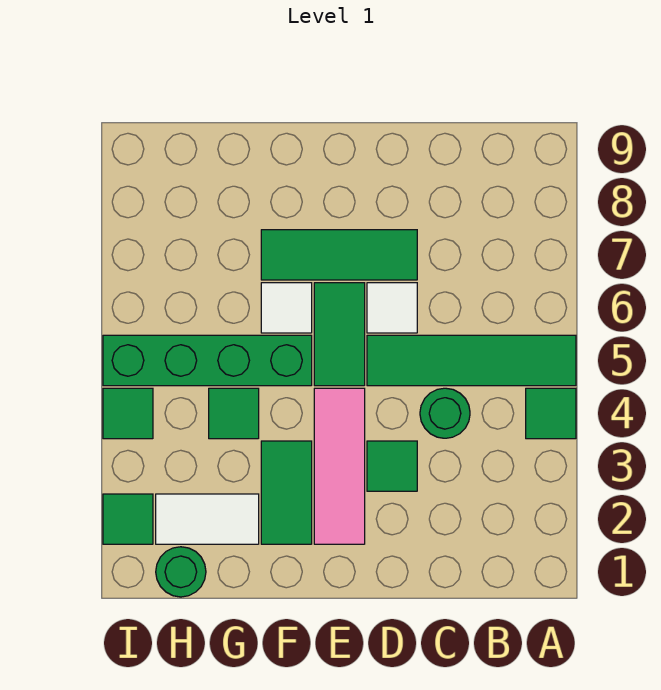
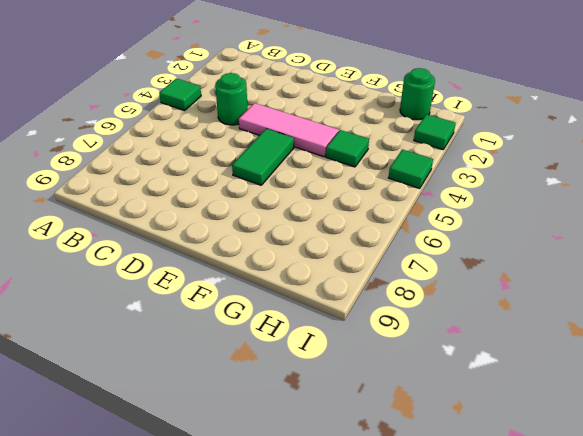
pink tile D4:F4 level 1 -> pink tile E2:E4 level 1
none -> green tile A5:D5 level 1
none -> green tile D3 level 1
none -> white tile D6 level 1

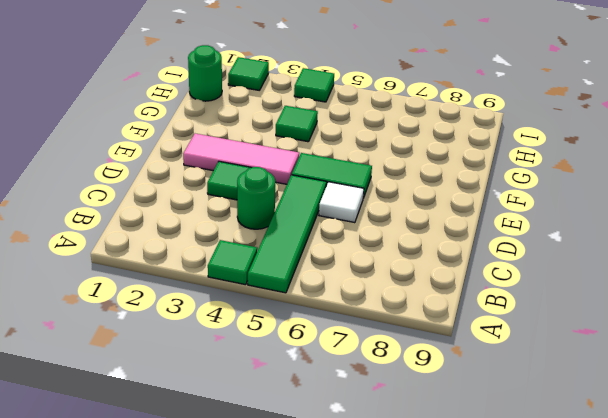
none -> green tile D7:F7 level 1
none -> green tile F2:F3 level 1
none -> green brick F5:I5 level 1

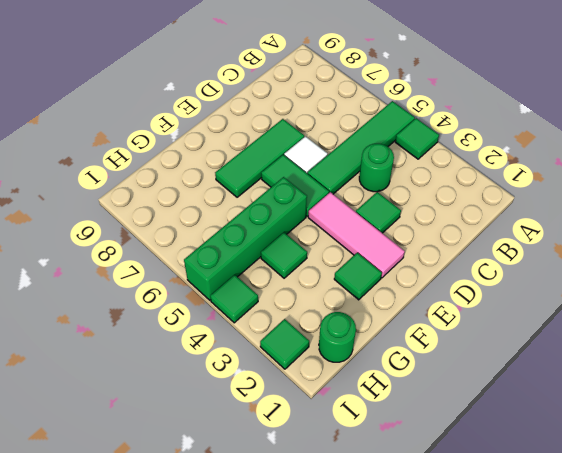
green tile F2 level 1 -> green tile F2:F3 level 1
none -> white tile F6 level 1
none -> white tile G2:H2 level 1

